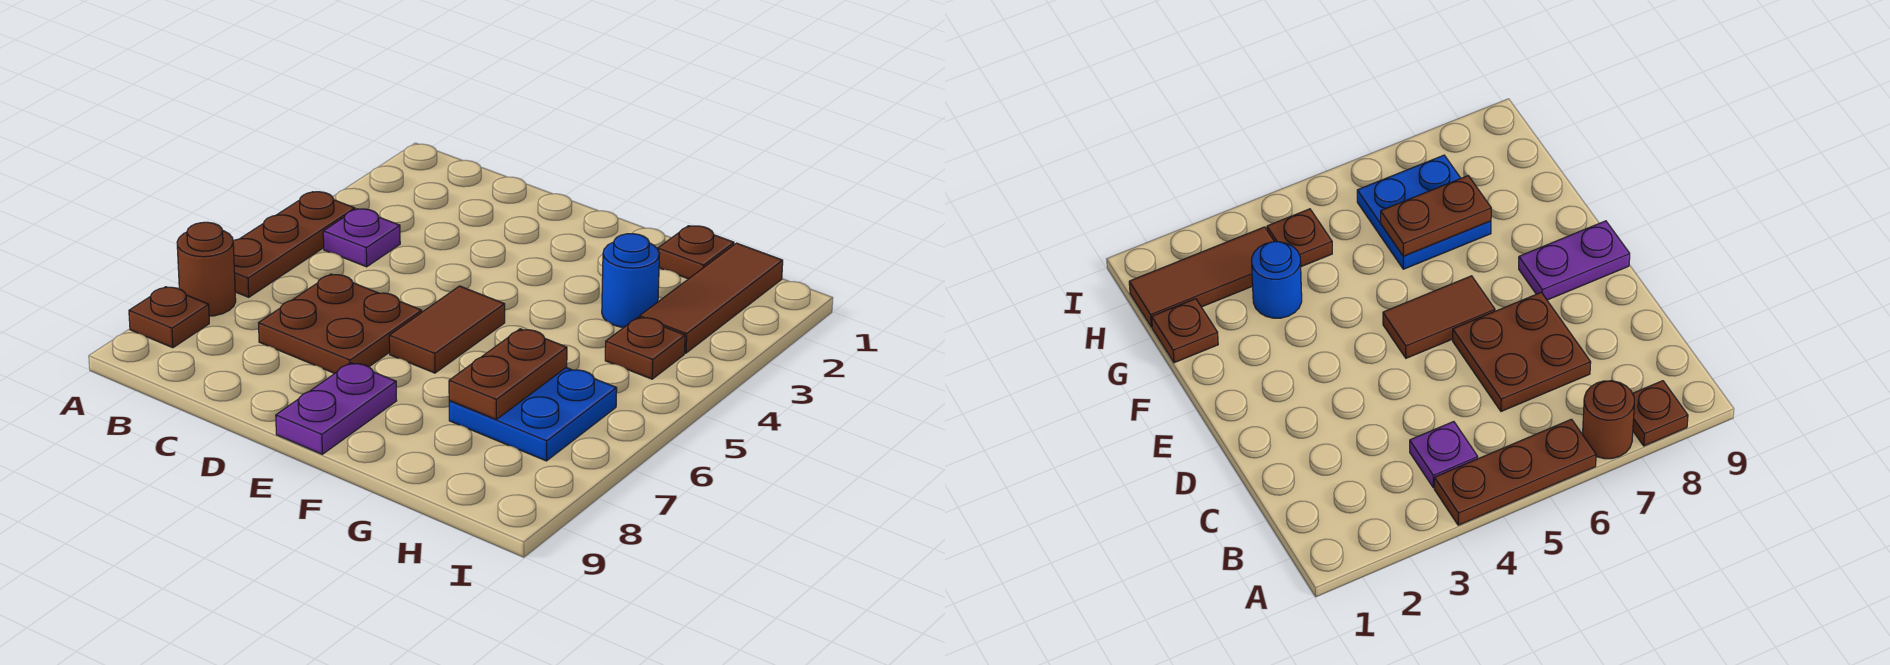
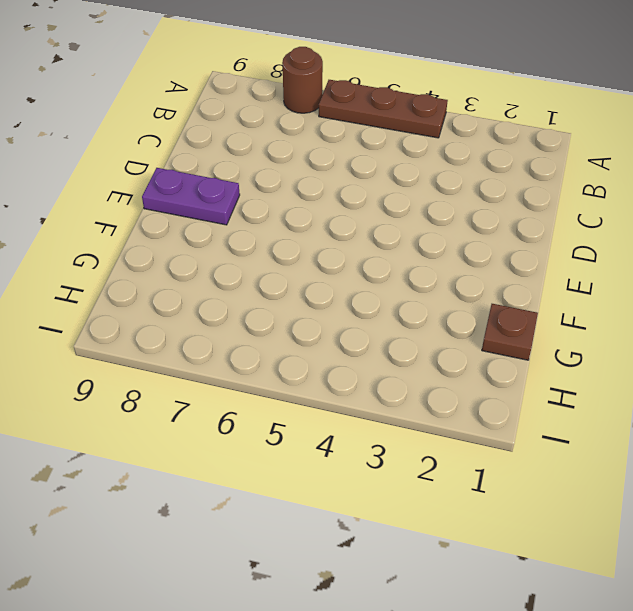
none -> brown plate A8 level 1
none -> purple plate B4 level 1
none -> brown plate C6:D7 level 1

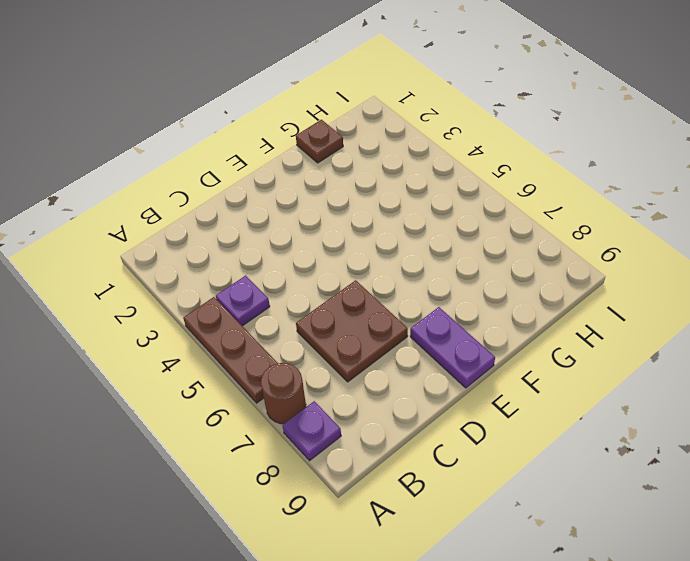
purple plate A8 level 1 -> brown plate A8 level 1
none -> brown tile E5:E6 level 1
none -> blue round brick G3 level 1
none -> blue plate G6:H7 level 1

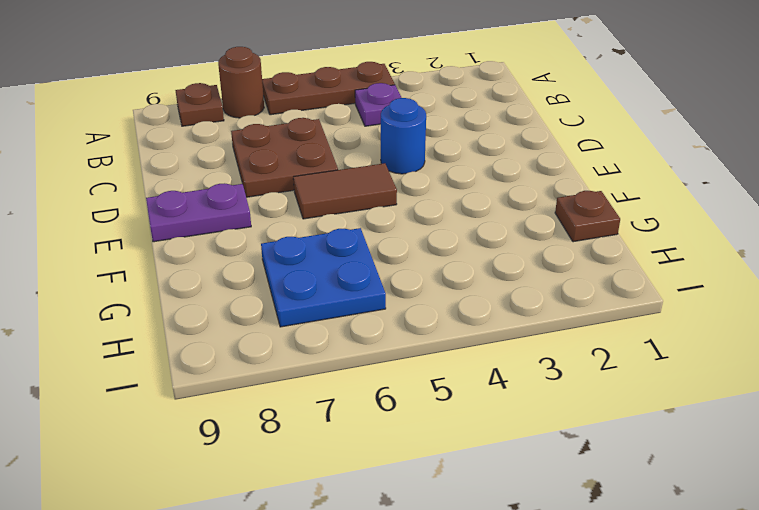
blue round brick D4 level 1 -> blue round brick G3 level 1
none -> brown tile H1:H3 level 1
none -> brown plate H4 level 1
none -> brown plate G6:G7 level 2

